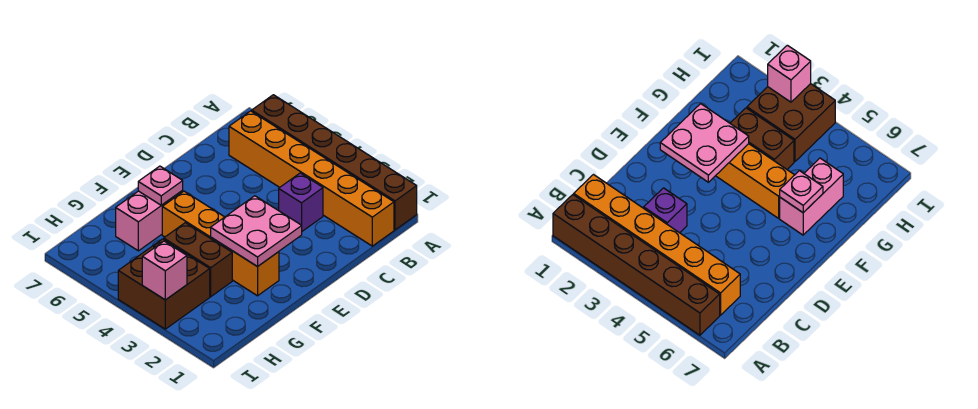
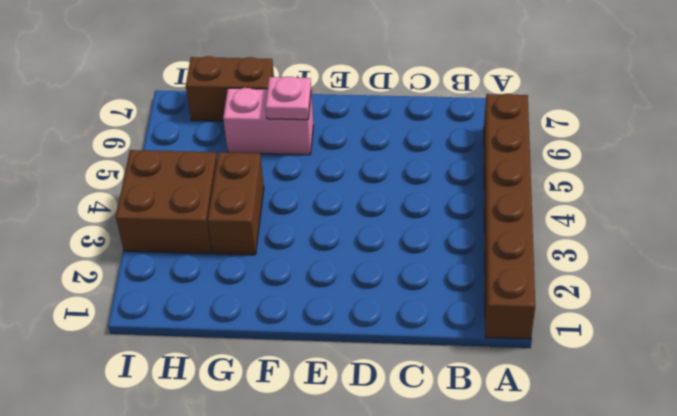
brown brick G7:H7 level 1 -> none
none -> orange brick B1:B6 level 1
none -> purple brick C3 level 1

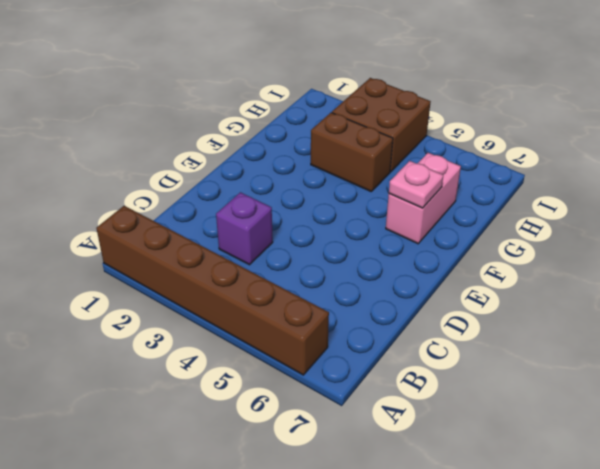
none -> orange brick B1:B6 level 1
none -> orange brick F2:F5 level 1

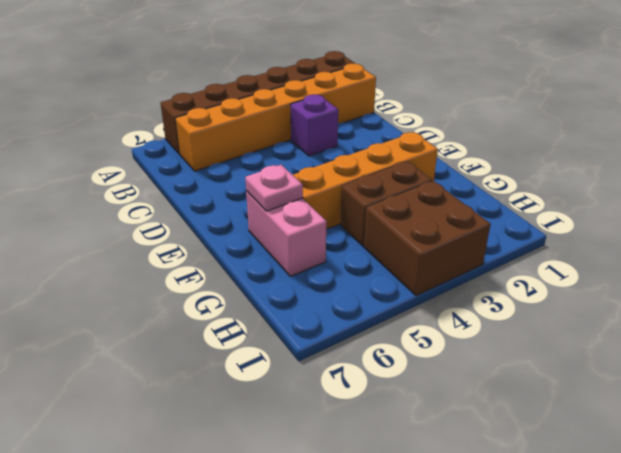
none -> pink plate E2:F3 level 2
none -> pink brick I3 level 2

